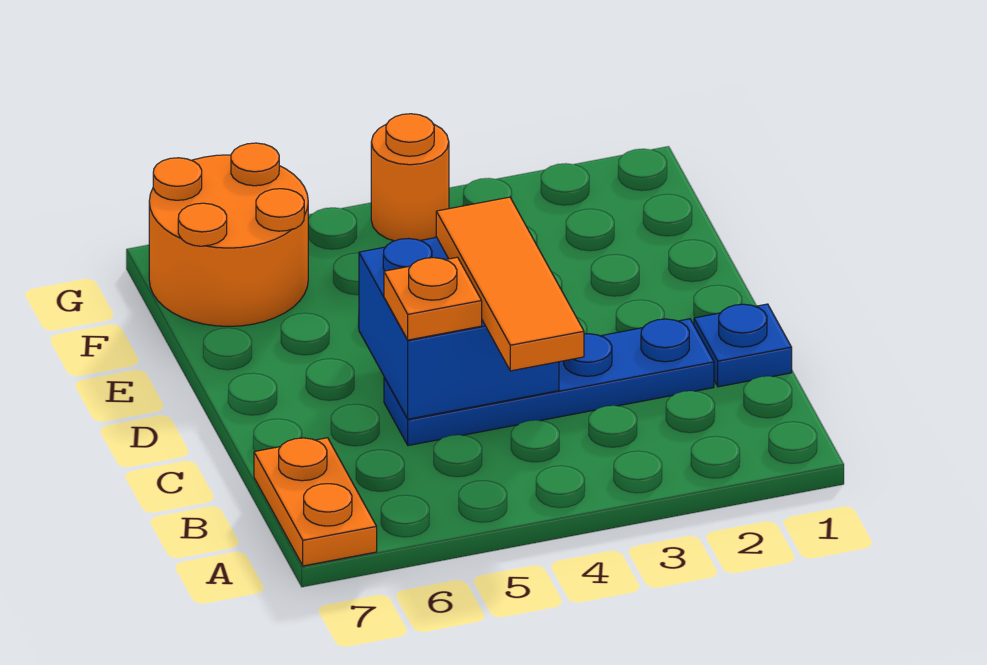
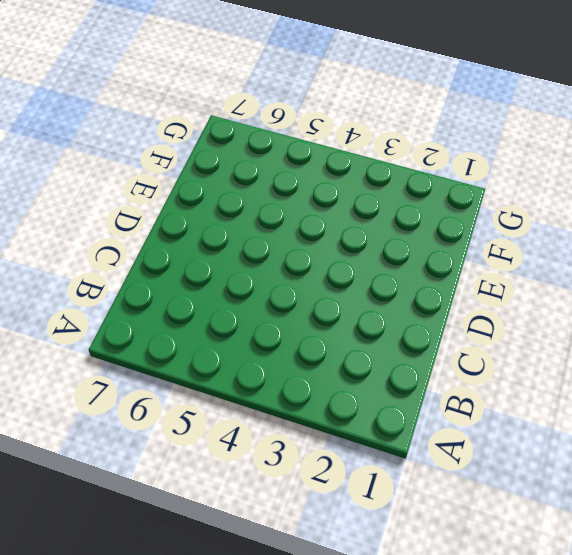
none -> orange plate A7:B7 level 1
none -> blue plate C1 level 1

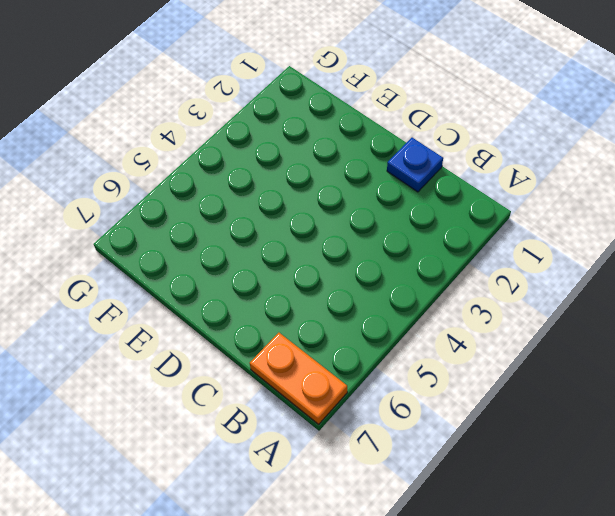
none -> blue plate C2:C5 level 1
none -> orange round brick F6:G7 level 1

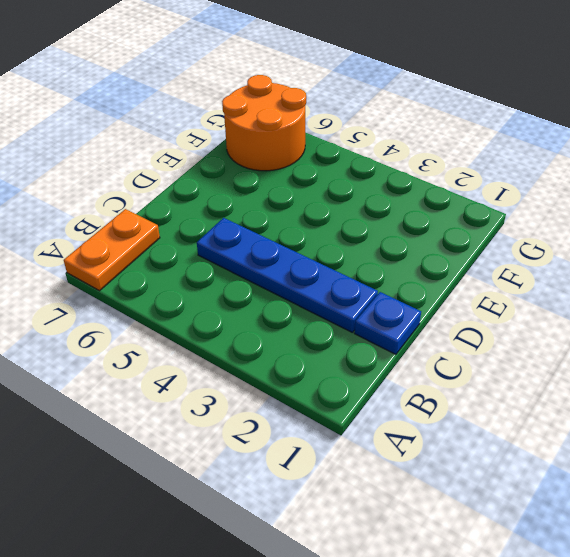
none -> orange round brick G4 level 1
none -> blue brick C4:D5 level 2

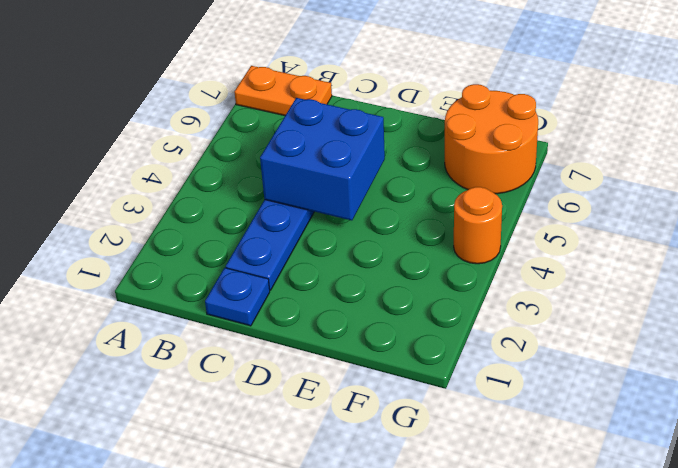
none -> orange tile B4:D4 level 3
none -> orange plate C5 level 3

